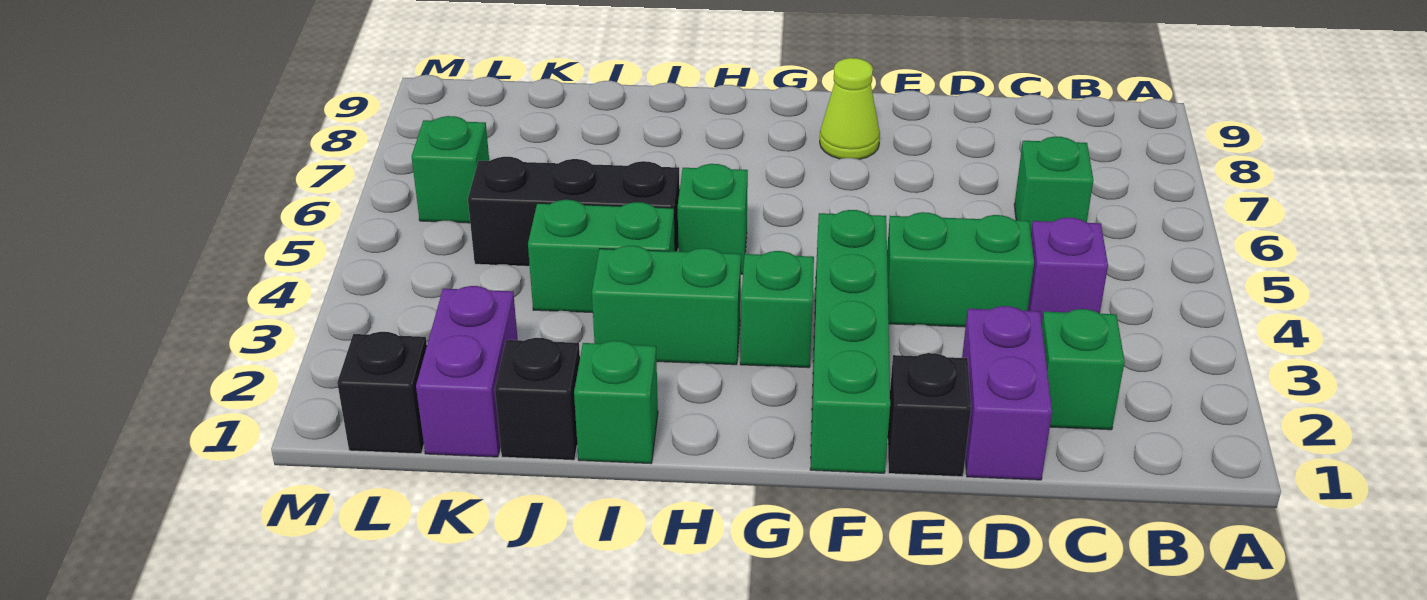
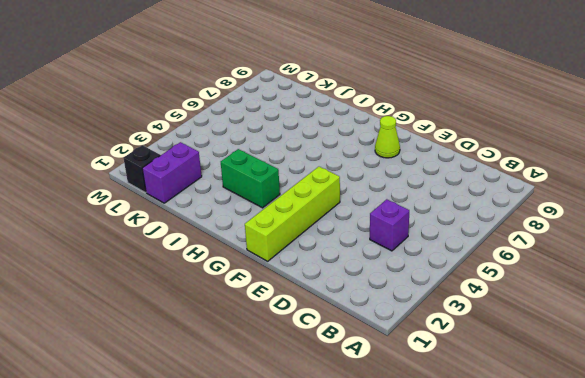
lime brick F1:F4 level 1 -> green brick F1:F4 level 1
none -> green brick C2 level 1
none -> green brick C6 level 1
none -> purple brick D1:D2 level 1

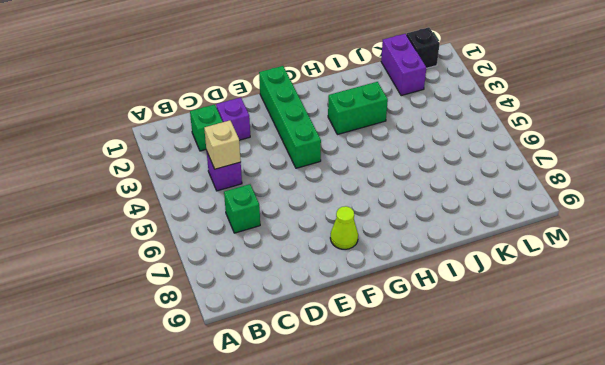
tan brick C4 level 2 -> none
purple brick D2 level 1 -> purple brick D1:D2 level 1
none -> green brick D4:E4 level 1
none -> black brick E1 level 1
none -> green brick G3 level 1

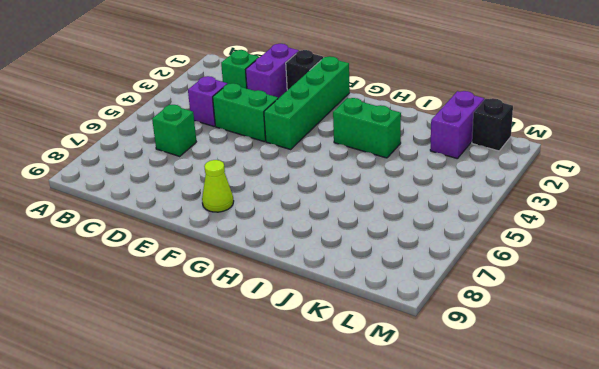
none -> green brick G3 level 1
none -> green brick H5 level 1
none -> green brick I1 level 1

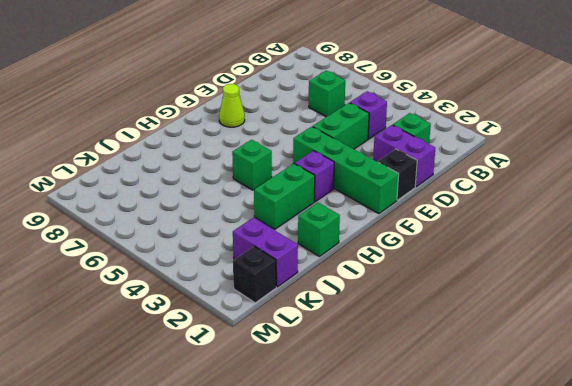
purple brick G3 level 1 -> green brick G3 level 1
none -> green brick I4:J4 level 1
none -> black brick I5:K5 level 1
none -> black brick J1 level 1

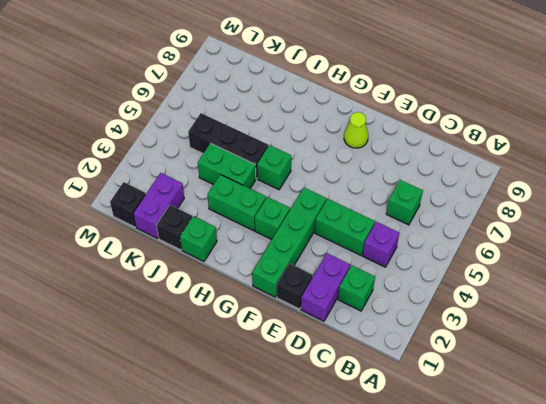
none -> green brick L6 level 1

